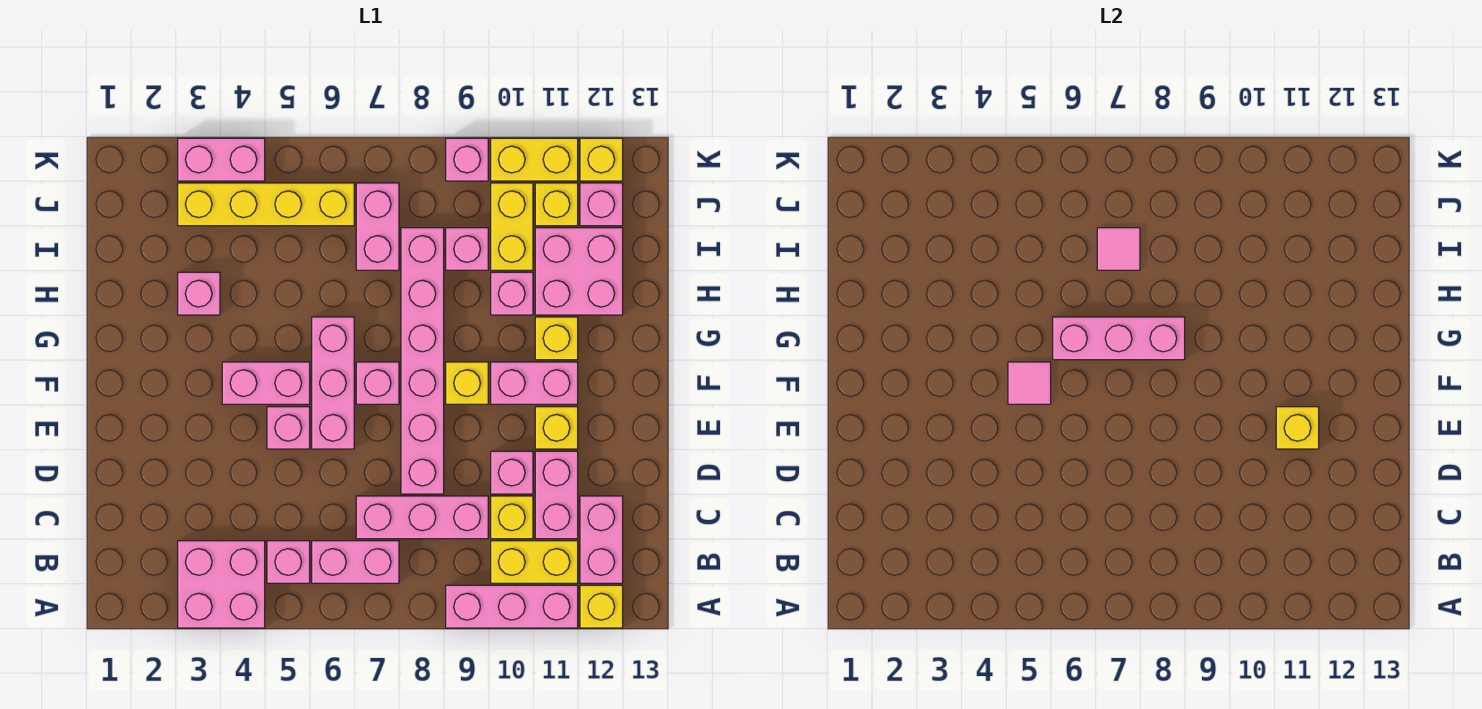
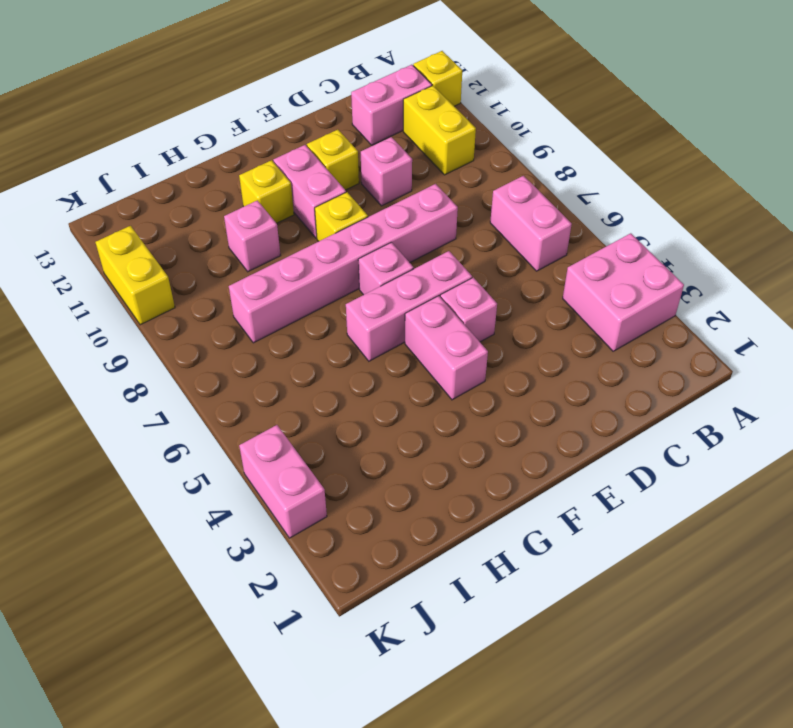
none -> pink brick A9:A11 level 1
none -> pink brick B5 level 1
none -> pink brick C7:C9 level 1
none -> yellow brick C10 level 1

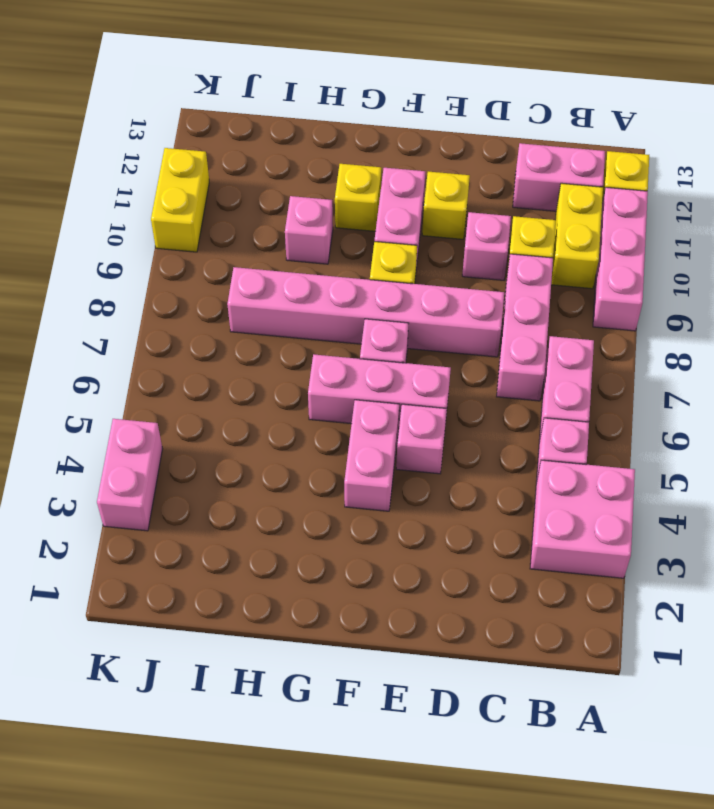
none -> pink brick C11:D11 level 1
none -> pink brick H3 level 1
none -> pink brick H11:I12 level 1
none -> pink brick I7:J7 level 1

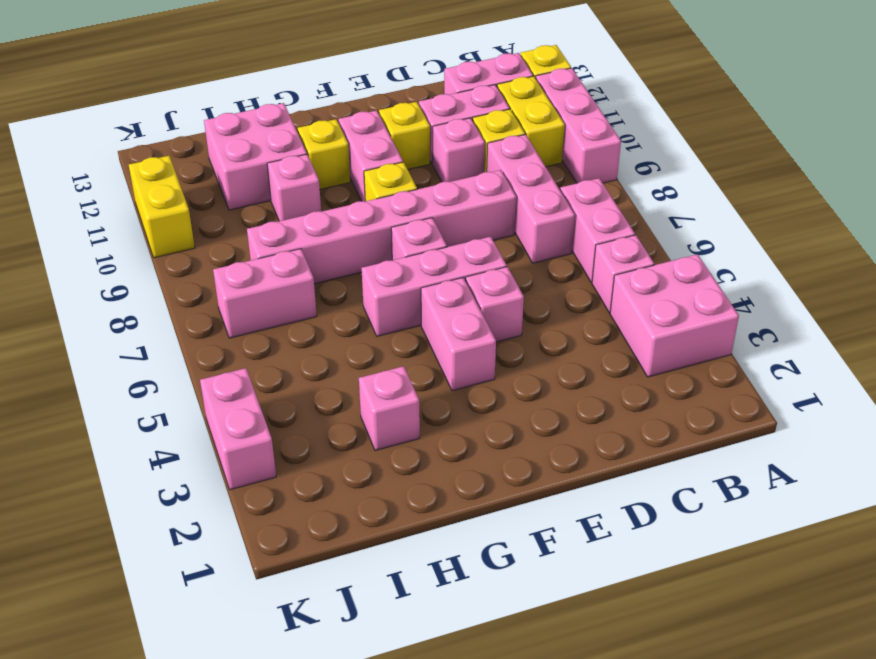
none -> pink brick I9 level 1
none -> yellow brick I10:J10 level 1
none -> yellow brick J3:J6 level 1
none -> yellow brick J11 level 1

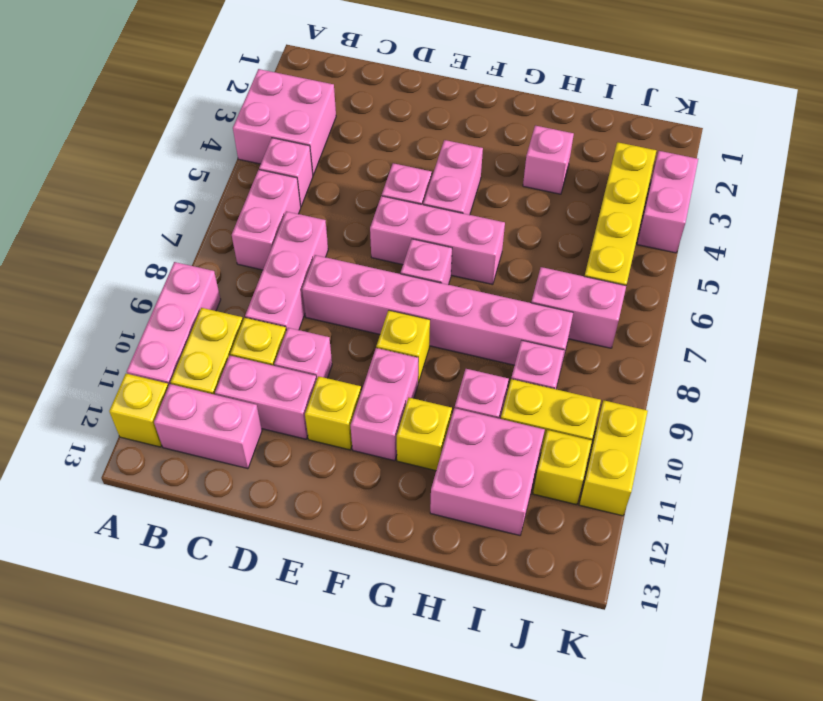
none -> pink brick J12 level 1
none -> pink brick K9 level 1
none -> yellow brick K12 level 1
none -> yellow brick E11 level 2

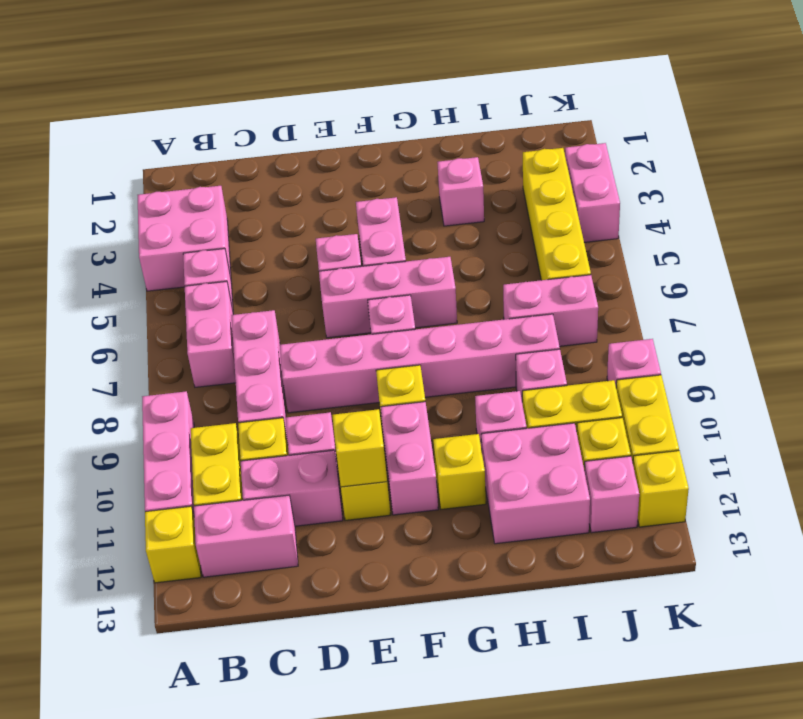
none -> pink tile F5 level 2
none -> pink brick G6:G8 level 2
none -> pink tile I7 level 2

